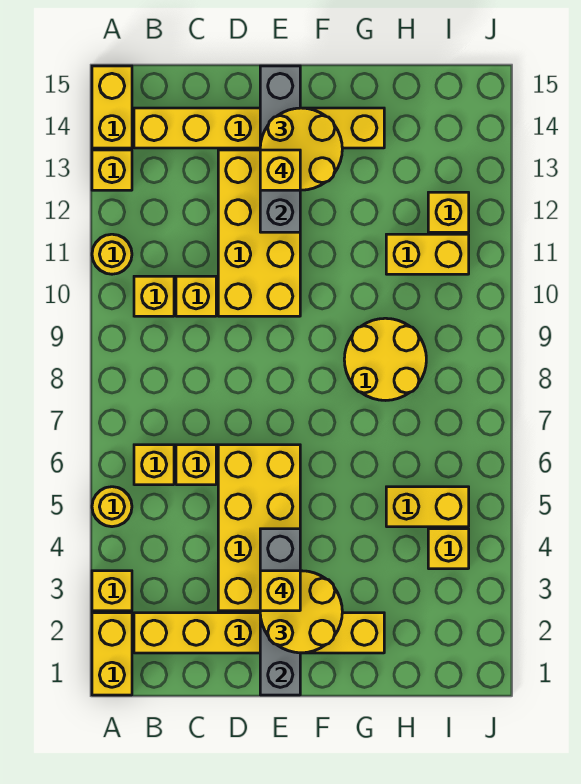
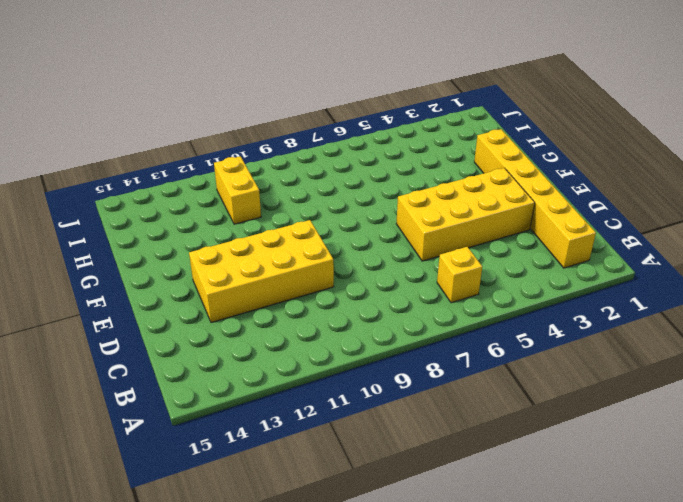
none -> yellow brick A1:A2 level 1
none -> yellow brick A3 level 1
none -> yellow round brick A5 level 1

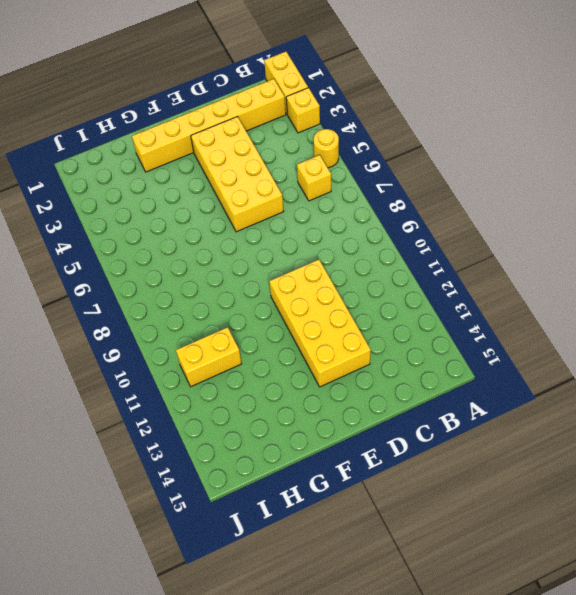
none -> yellow round brick A11 level 1
none -> yellow brick A13 level 1
none -> yellow brick A14:A15 level 1

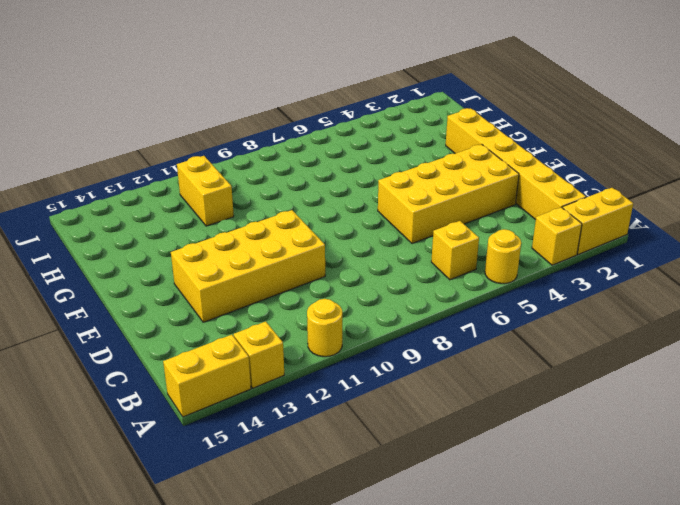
none -> yellow brick B10 level 1
none -> yellow brick B14:G14 level 1
none -> yellow brick C6 level 1

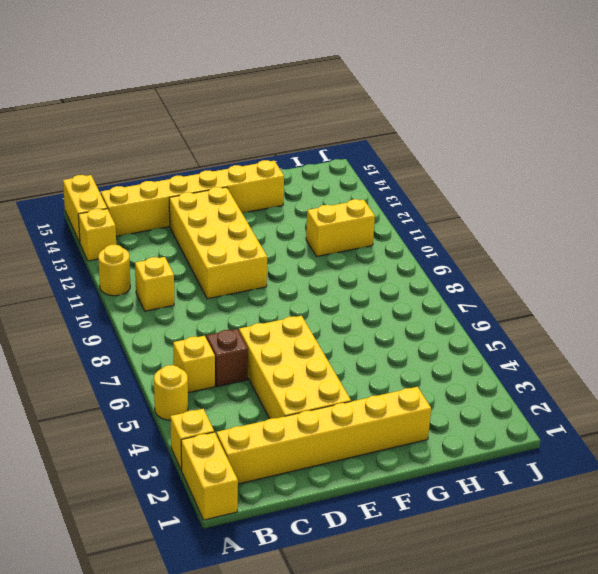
brown brick C6 level 1 -> yellow brick C6 level 1
none -> yellow brick C10 level 1
none -> yellow round brick G8:H9 level 1
none -> yellow brick H5:I5 level 1

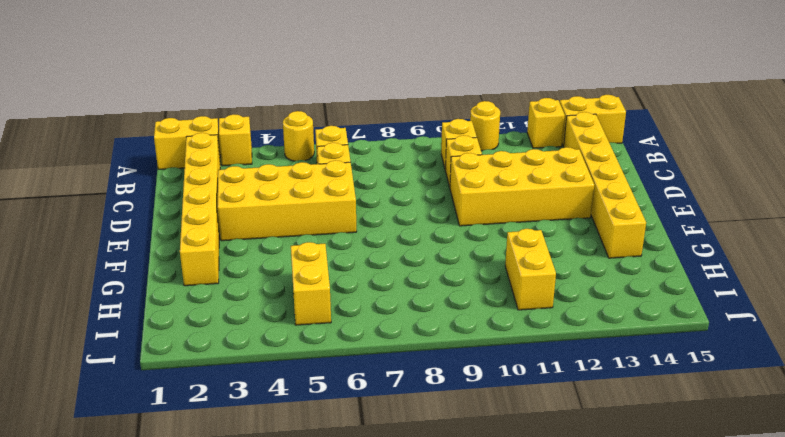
none -> yellow round brick G8:H9 level 1
none -> yellow brick I4 level 1
none -> yellow brick I12 level 1

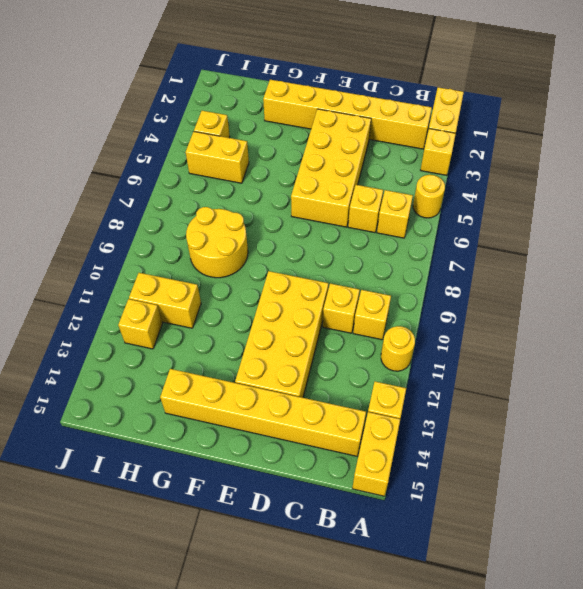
none -> grey brick E1:E4 level 2
none -> grey brick E12:E15 level 2
none -> yellow round brick E2:F3 level 3

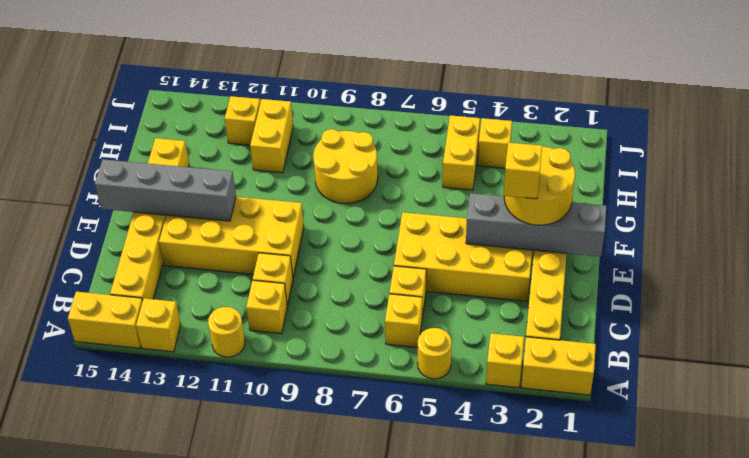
none -> yellow round brick E13:F14 level 3
none -> yellow brick E13 level 4

